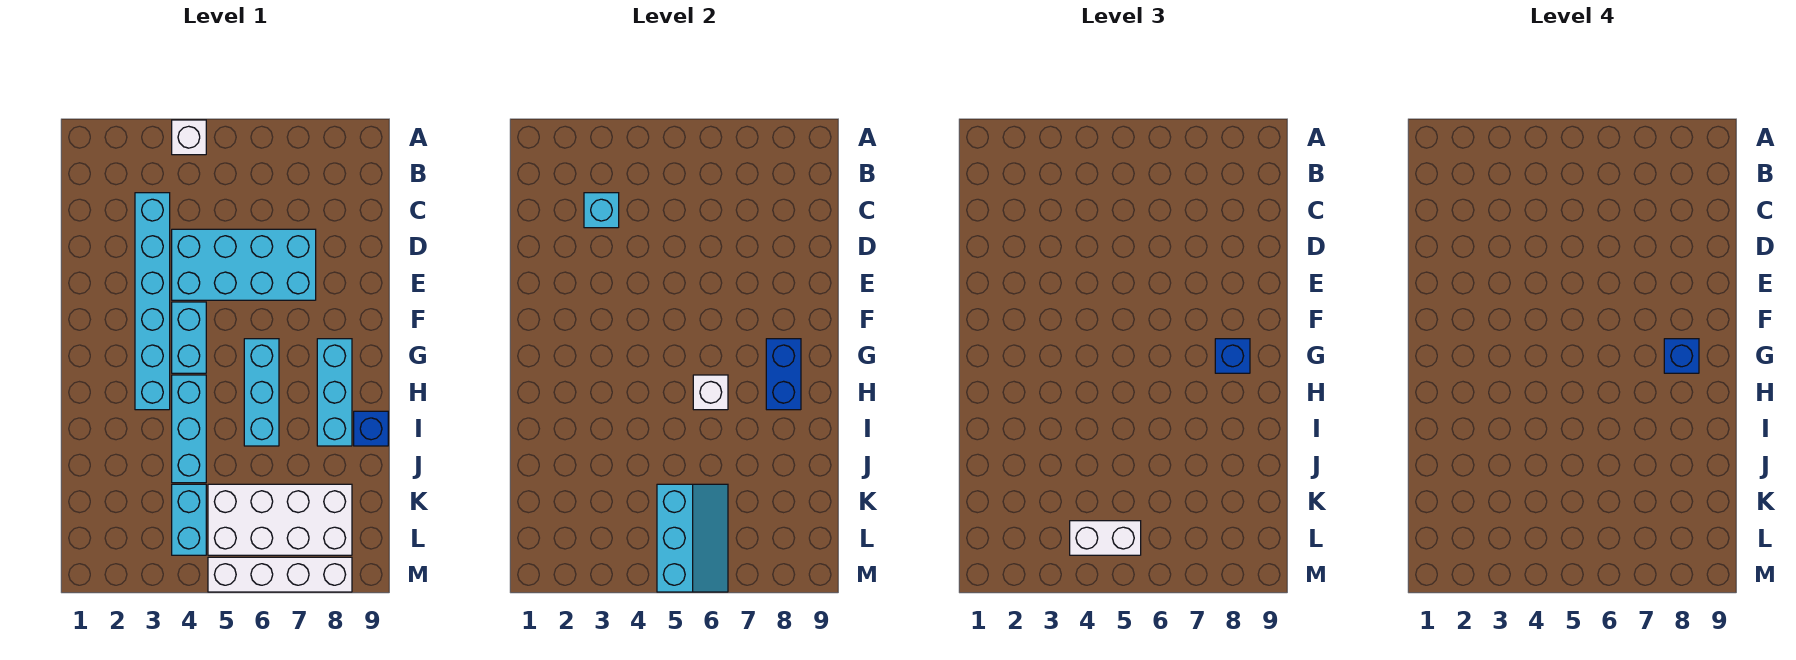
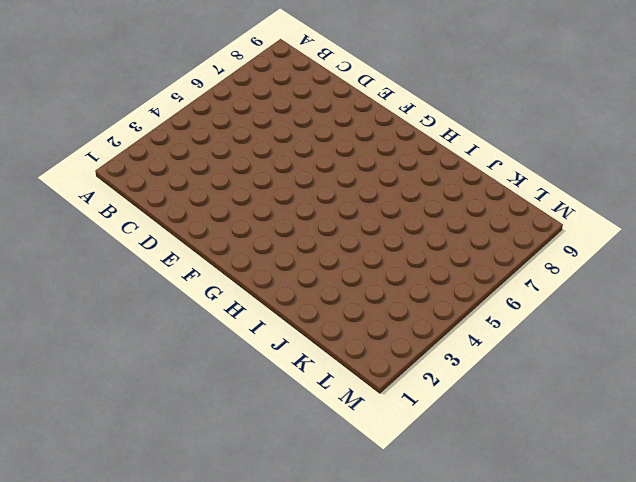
none -> white brick A4 level 1
none -> cyan brick C3:H3 level 1
none -> cyan brick D4:E7 level 1

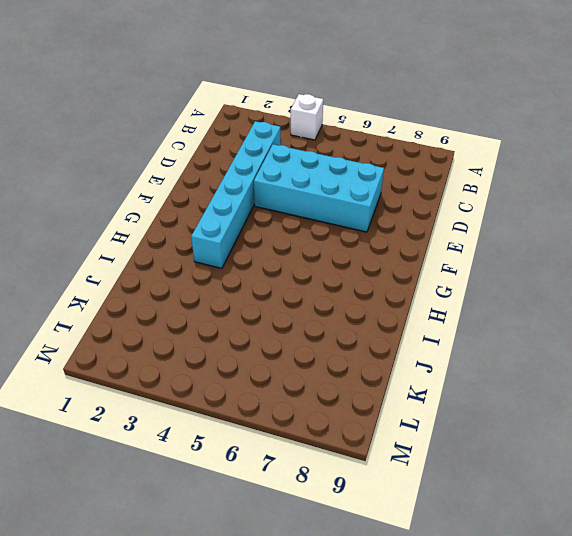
none -> cyan brick F4:G4 level 1
none -> cyan brick G6:I6 level 1
none -> cyan brick G8:I8 level 1

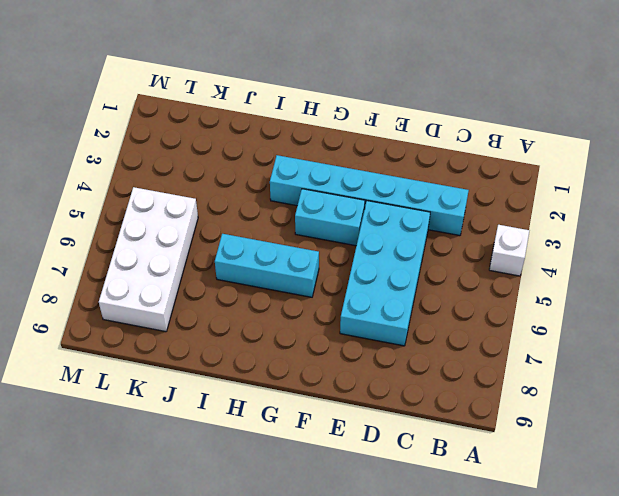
none -> cyan brick G8:I8 level 1
none -> cyan brick H4:J4 level 1
none -> blue brick I9 level 1

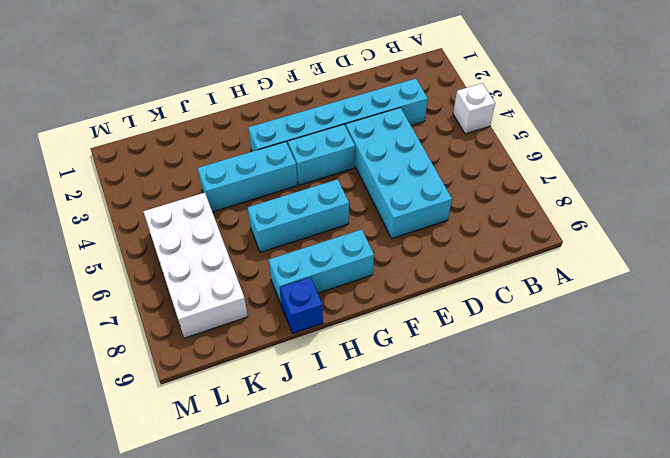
none -> cyan brick K4:L4 level 1
none -> white brick M5:M8 level 1
none -> cyan brick C3 level 2

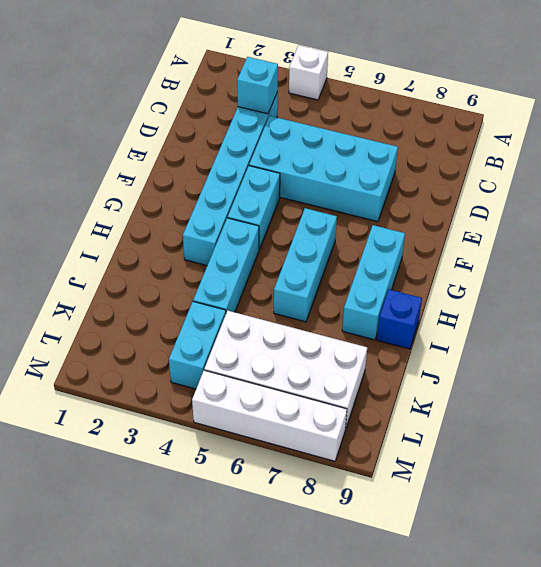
none -> blue brick G8:H8 level 2
none -> white brick H6 level 2
none -> cyan slope K5:M6 level 2 top 5

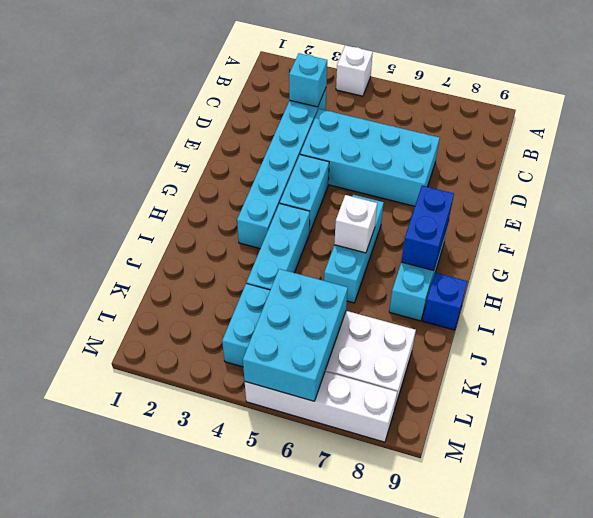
cyan brick K5:M6 level 2 -> cyan slope K5:M6 level 2 top 5
none -> blue brick G8 level 3
none -> white brick L4:L5 level 3
none -> blue brick G8 level 4

